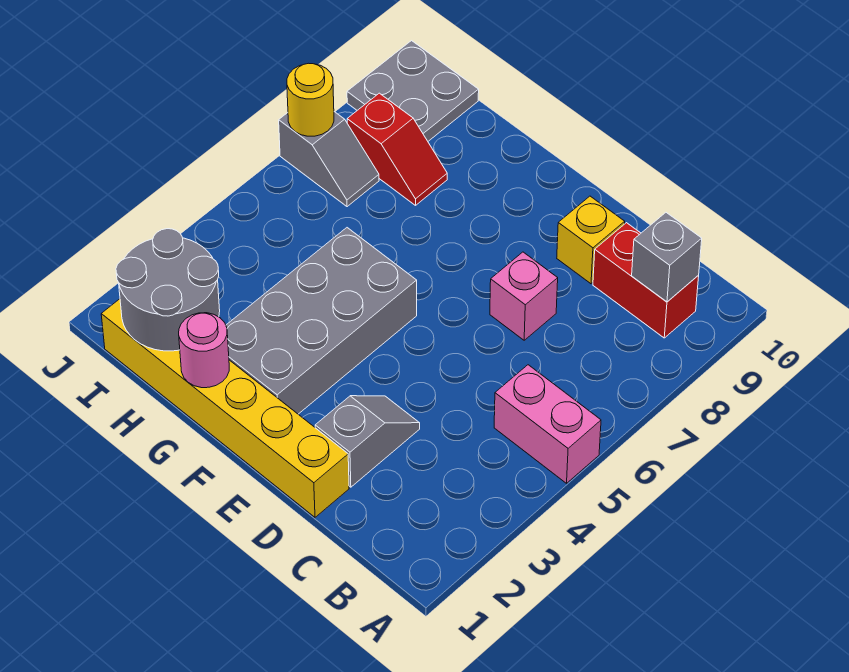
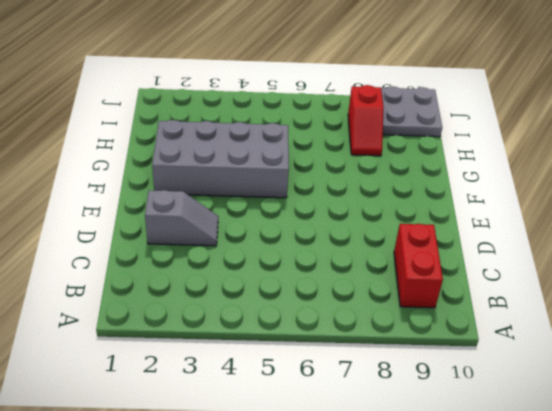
none -> pink brick A5:B5 level 1
none -> yellow brick D1:I1 level 1
none -> pink brick D7 level 1

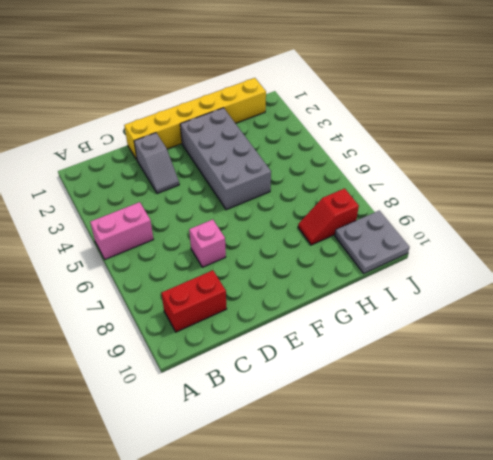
none -> yellow brick D9 level 1
none -> grey slope I7:J7 level 1 top J
none -> grey brick B9 level 2

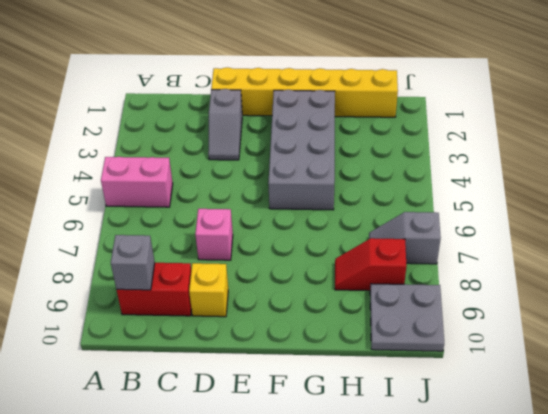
none -> pink round brick G1 level 2
none -> grey round brick H1:I2 level 2
none -> yellow round brick J7 level 2

